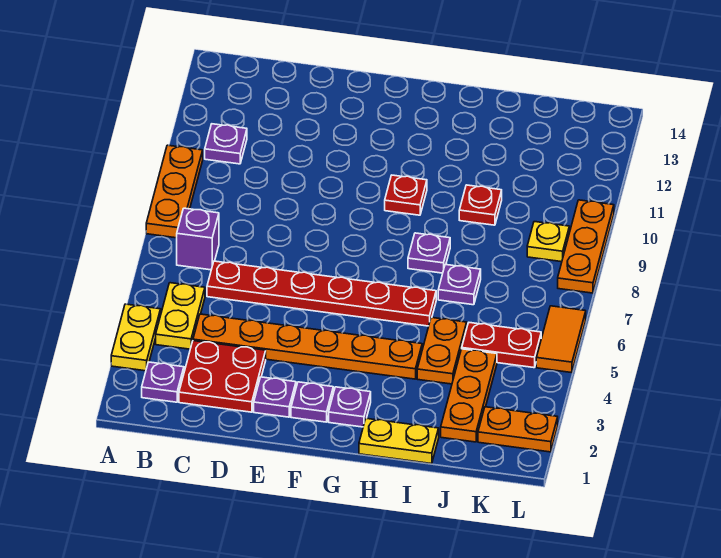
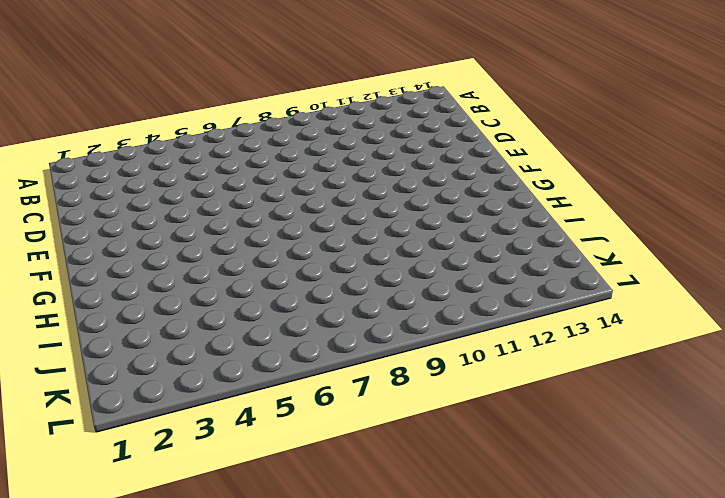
none -> yellow plate A3:A4 level 1
none -> orange plate A8:A10 level 1
none -> purple plate B2 level 1

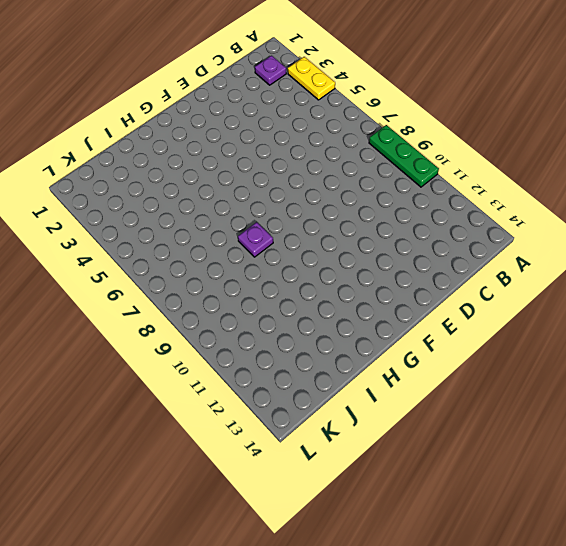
green plate A8:A10 level 1 -> orange plate A8:A10 level 1
none -> yellow plate B4:B5 level 1
none -> purple brick B7 level 1
none -> purple plate B11 level 1

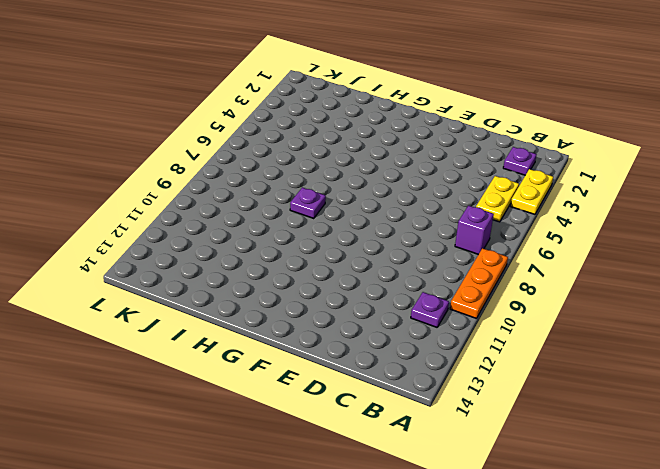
none -> red plate C2:D3 level 1
none -> orange plate C4:H4 level 1
none -> red plate C6:H6 level 1

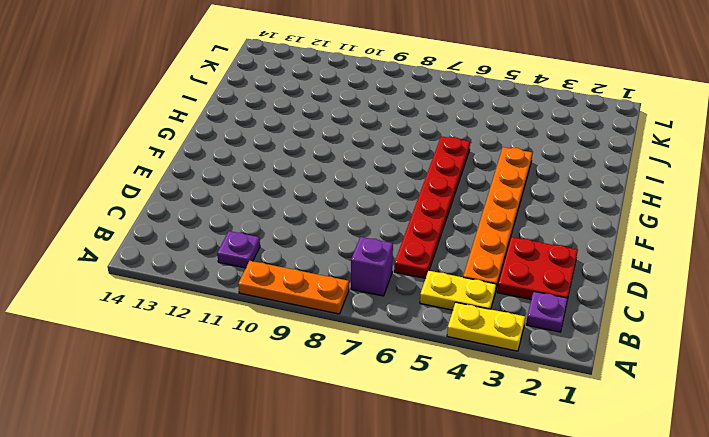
none -> purple plate E2 level 1
none -> purple plate F2 level 1
none -> purple plate G2 level 1

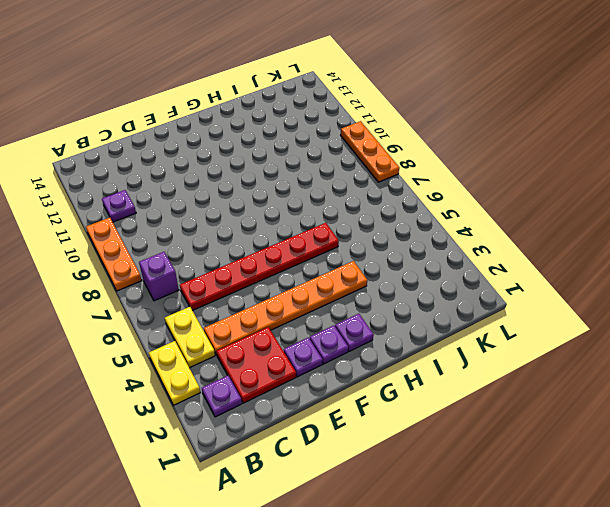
none -> red plate G10 level 1
none -> yellow plate H1:I1 level 1
none -> purple plate H8 level 1

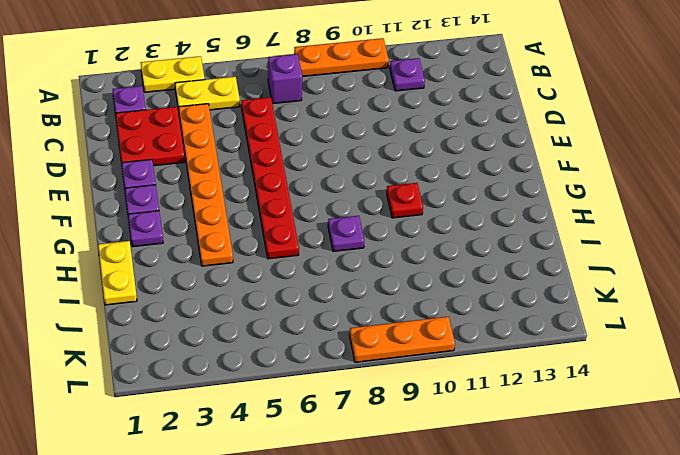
none -> orange plate I4:I5 level 1
none -> purple plate I7 level 1
none -> red plate I10 level 1

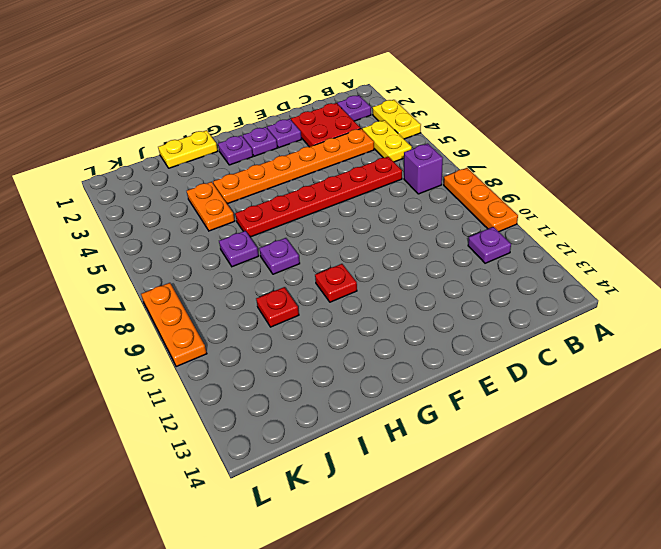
none -> orange plate J2:J4 level 1
none -> red plate J5:K5 level 1
none -> orange plate K2:L2 level 1

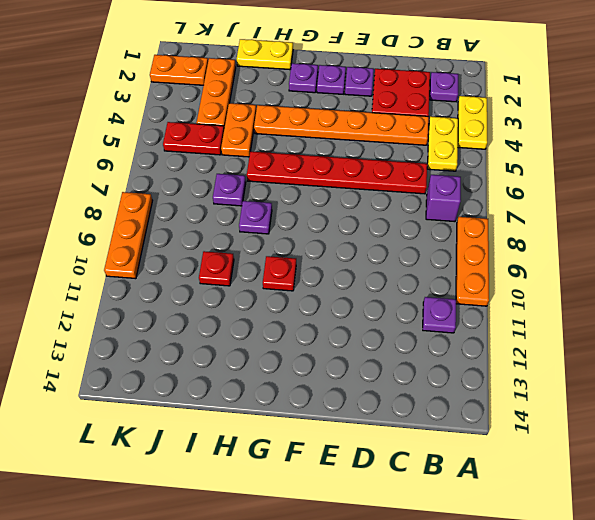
none -> yellow plate K9 level 1
none -> orange tile L5:L6 level 1

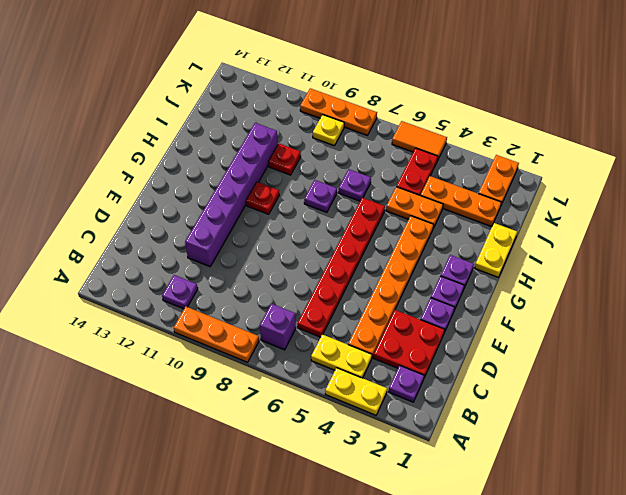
purple brick D11:I11 level 1 -> none

